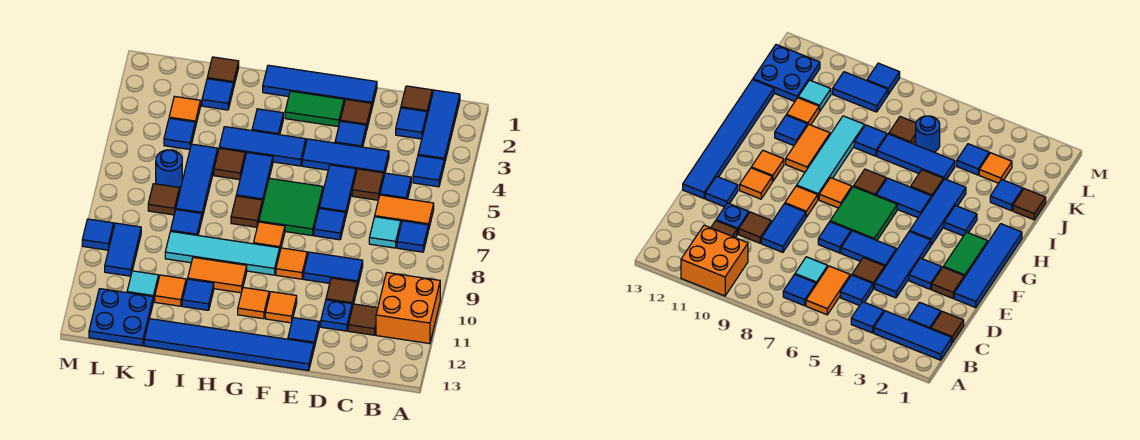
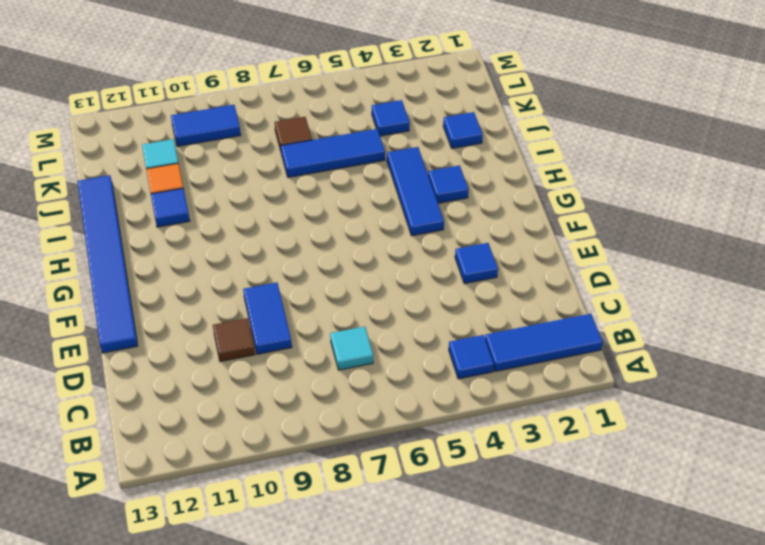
none -> orange brick A10:B11 level 1
none -> orange tile B6:C6 level 1
none -> blue tile B7 level 1
none -> brown tile C1 level 1

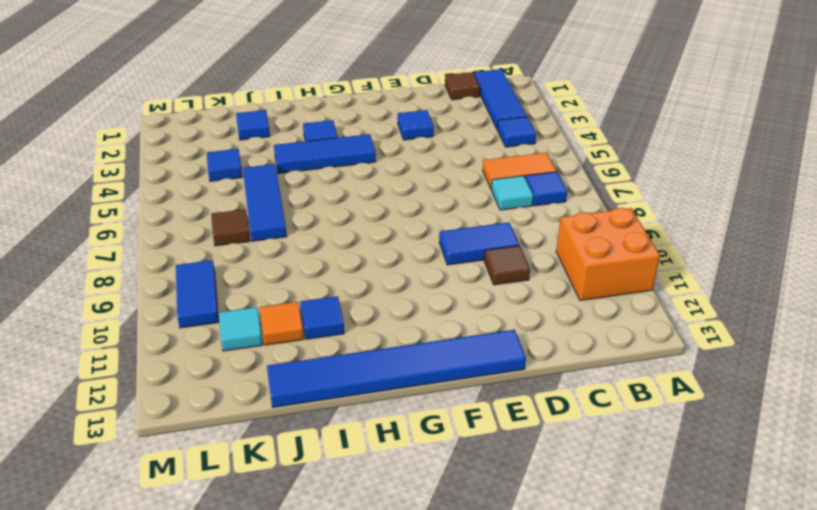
none -> blue tile C2 level 1
none -> blue tile C5 level 1
none -> brown tile C11 level 1
none -> blue tile D4:F4 level 1

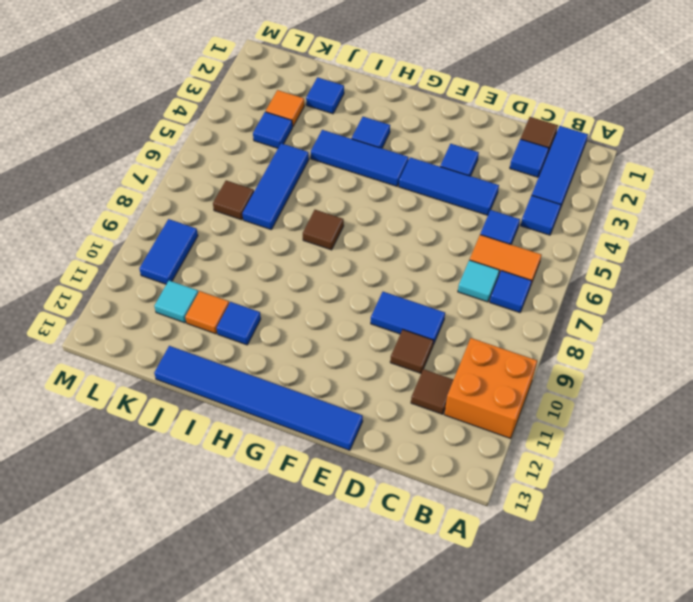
none -> brown tile D5 level 1
none -> blue plate D11 level 1
none -> blue tile E1:H1 level 1
none -> brown tile E2 level 1

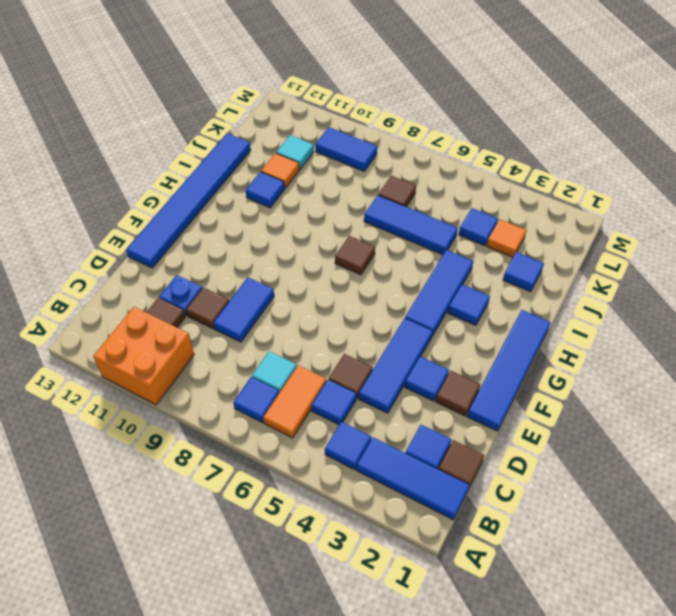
none -> blue tile E5:E6 level 1
none -> blue tile E7 level 1
none -> blue tile E12 level 1
none -> green tile F2:G2 level 1

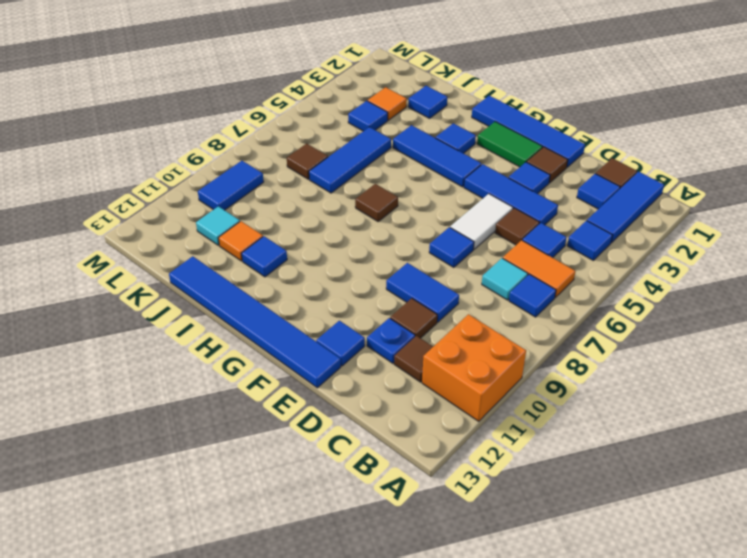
white tile E5:E6 level 1 -> blue tile E5:E6 level 1
none -> green tile F6:G7 level 1
none -> orange tile F9 level 1
none -> orange tile F11 level 1
none -> orange tile G8 level 1

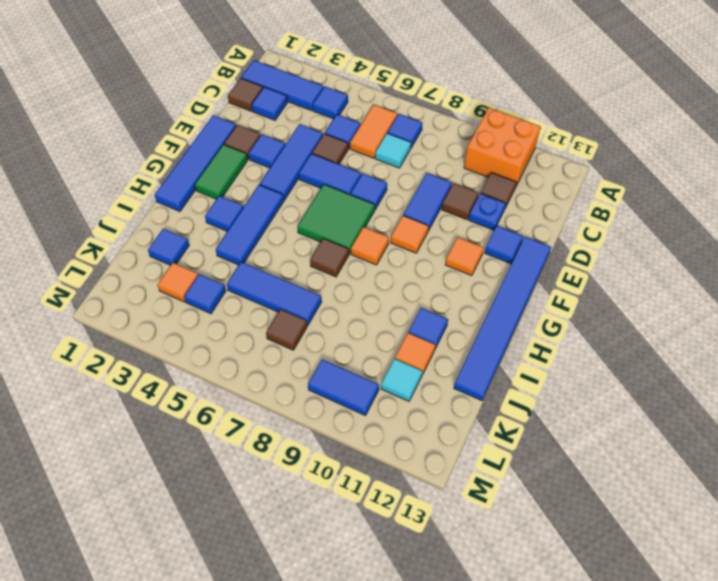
none -> cyan tile G9:J9 level 1
none -> orange tile G11 level 1
none -> blue tile H5:H6 level 1
none -> orange tile H10:I10 level 1

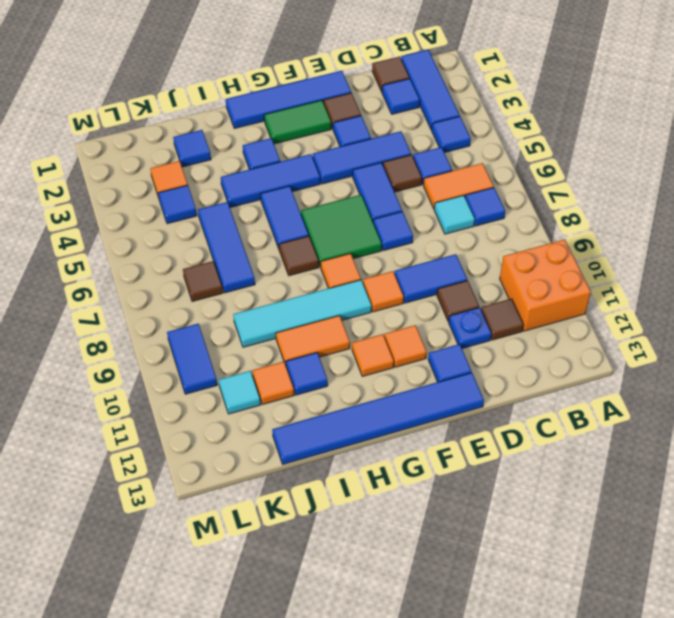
none -> brown tile I5 level 1
none -> brown tile J1 level 1
none -> blue tile J8 level 1
none -> blue round brick K6 level 1

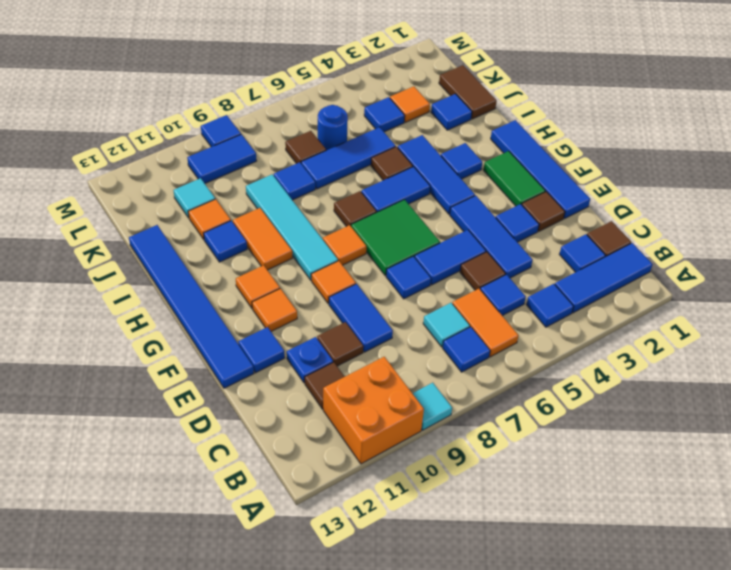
cyan tile A9 level 1 -> none
brown tile J1:K1 level 1 -> brown tile J1 level 1
none -> blue plate K12:L13 level 1

